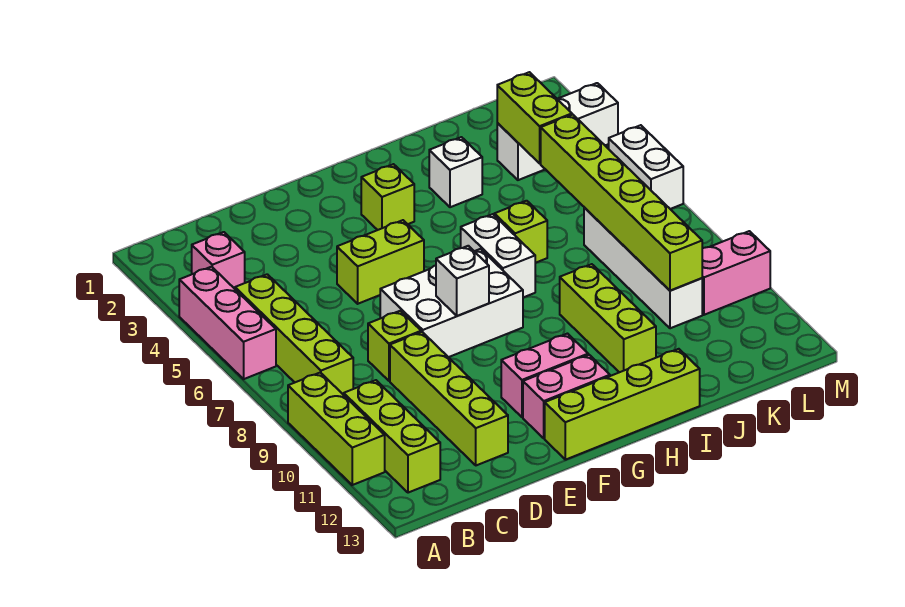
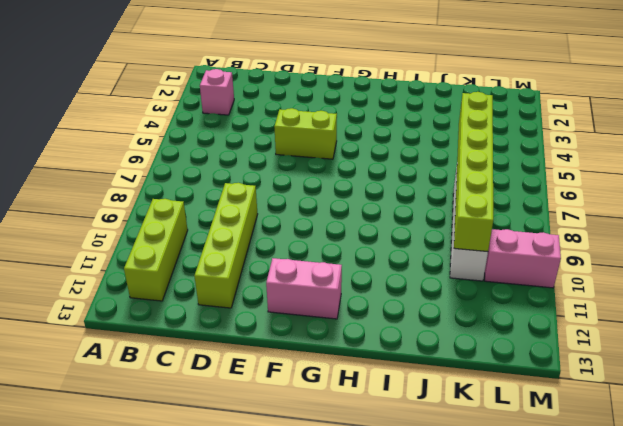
none -> pink brick A4:A6 level 1
none -> lime brick A9:A11 level 1
none -> lime brick B5:B8 level 1

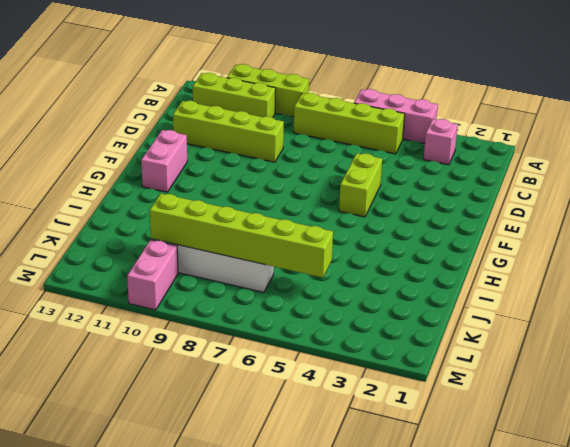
none -> lime brick D8 level 1
none -> white brick E7:G8 level 1
none -> pink brick F11:G11 level 1

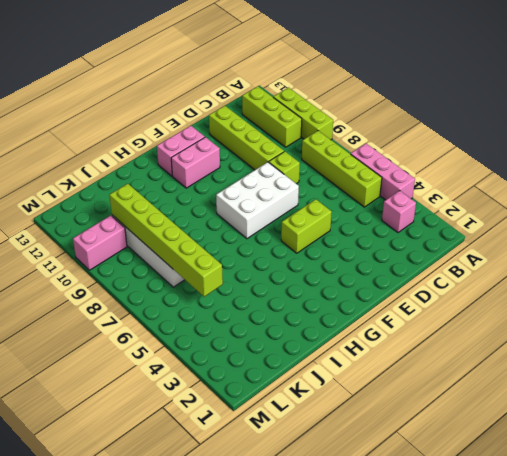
none -> lime brick F13:I13 level 1
none -> lime brick G3 level 1
none -> white brick H6:H7 level 1

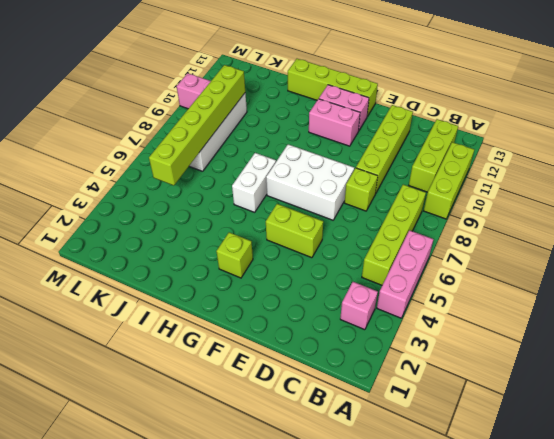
none -> white brick I3 level 1
none -> lime brick I6 level 1
none -> lime brick I9:I11 level 1

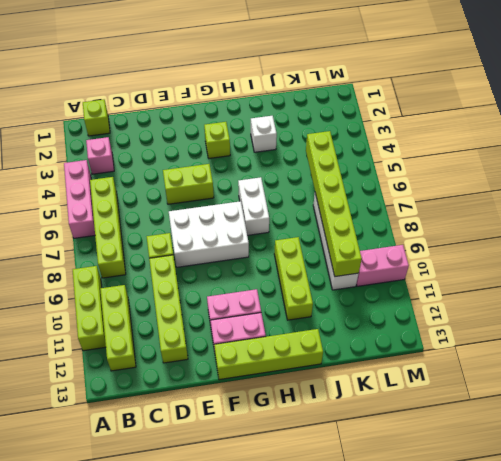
lime brick B1 level 1 -> lime brick I6 level 1
none -> white brick K3:M3 level 1
none -> white brick M5:M6 level 1
none -> white brick F8 level 2

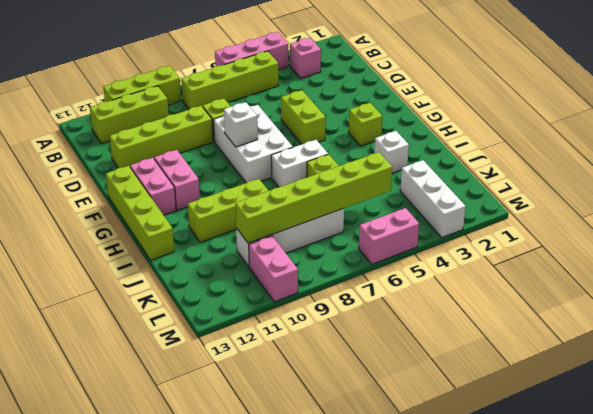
pink brick M5:M6 level 1 -> white brick M5:M6 level 1
none -> lime brick K3:K4 level 2

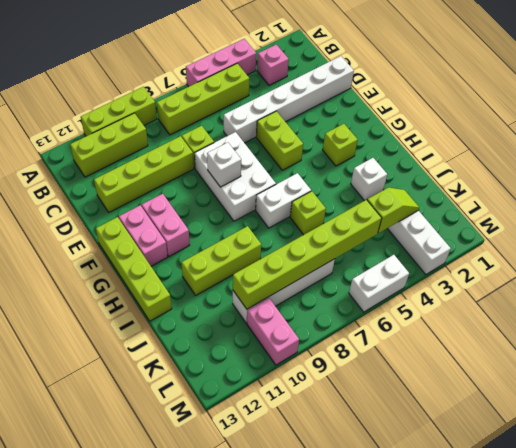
white brick D1:D6 level 1 -> none
lime slope K3:K4 level 2 top 4 -> lime brick K3:K4 level 2

